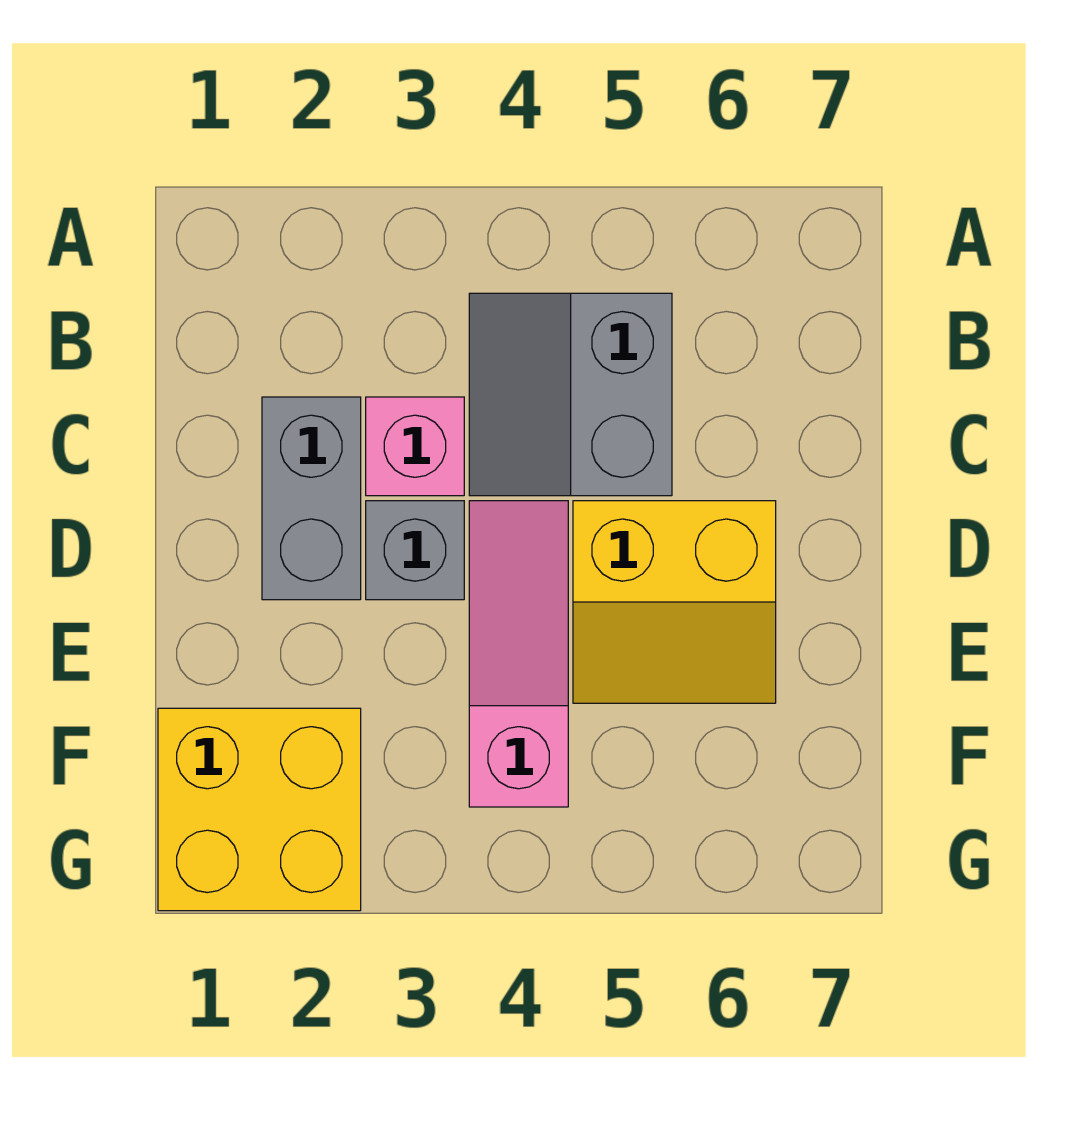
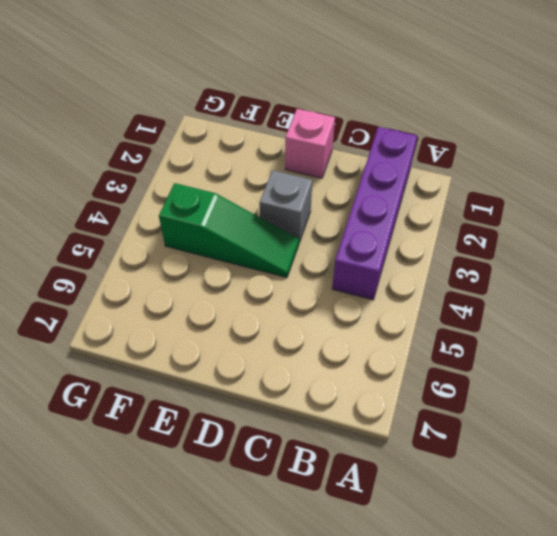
purple brick B1:B4 level 1 -> grey slope B4:C5 level 1 top 5
pink brick D1 level 1 -> pink brick C3 level 1
green slope D4:F4 level 1 top F -> pink slope D4:F4 level 1 top F
none -> grey brick C2:D2 level 1
none -> yellow slope D5:E6 level 1 top D

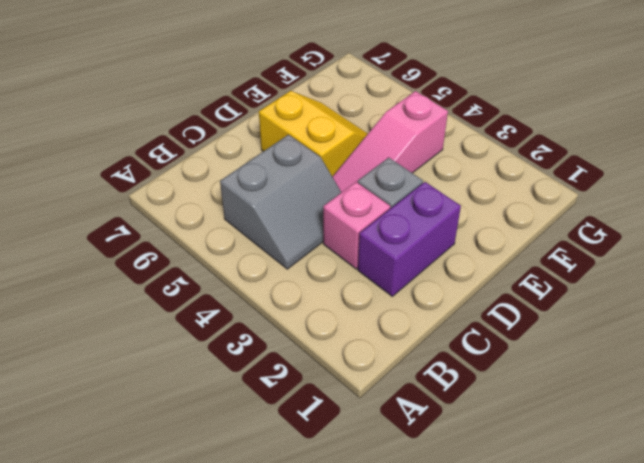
purple brick C2:D2 level 1 -> grey brick C2:D2 level 1
none -> yellow brick F1:G2 level 1

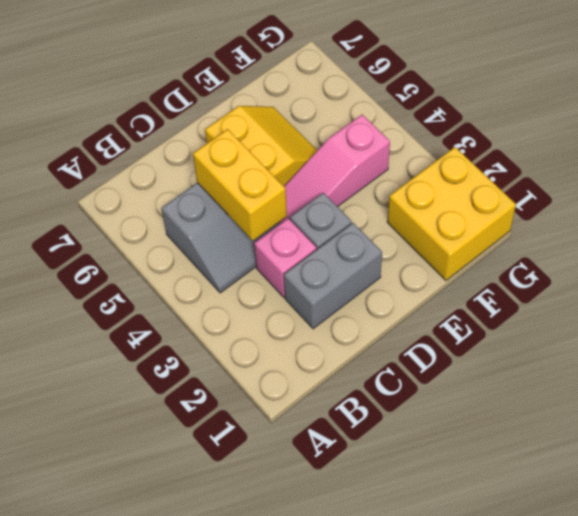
yellow brick C4:C5 level 2 -> none

